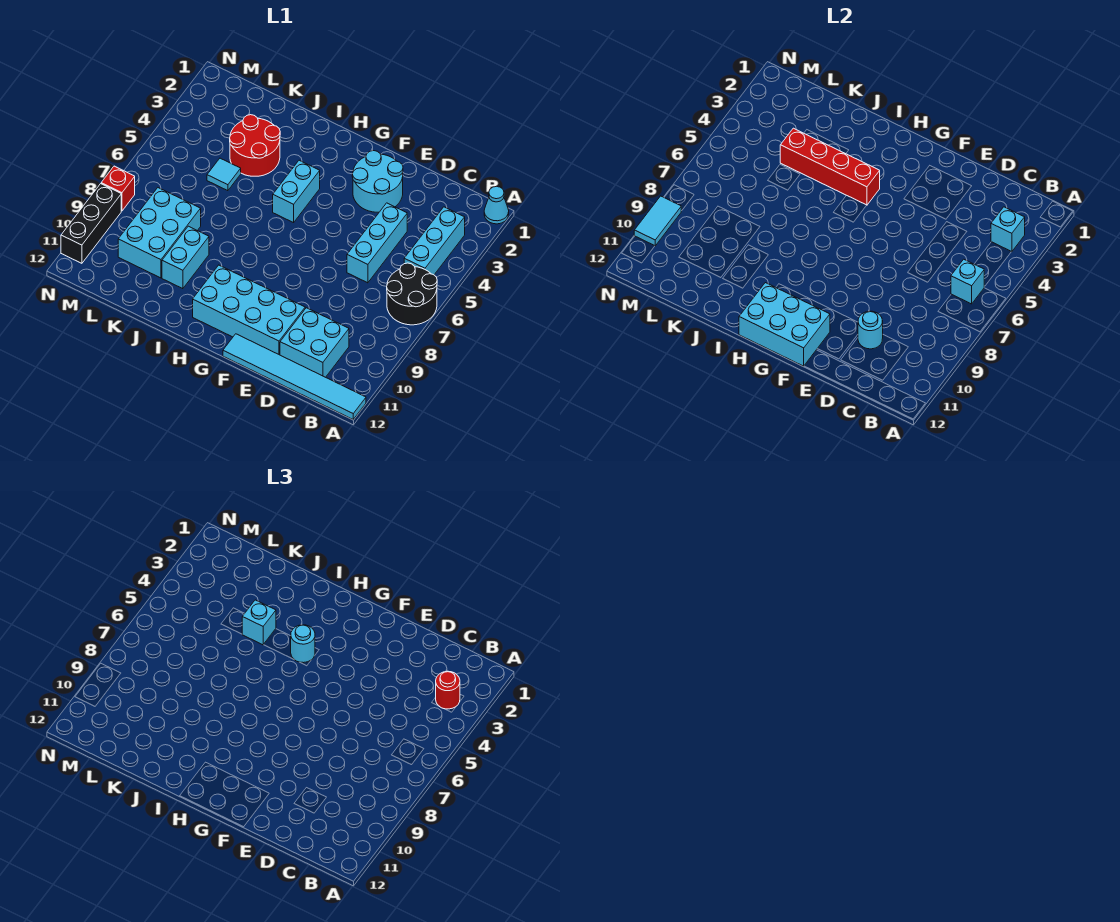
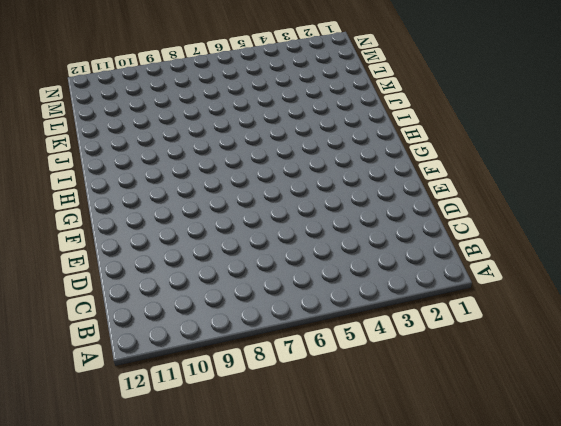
none -> cyan cone A1 level 1
none -> black round brick A6:B7 level 1
none -> cyan tile A12:F12 level 1

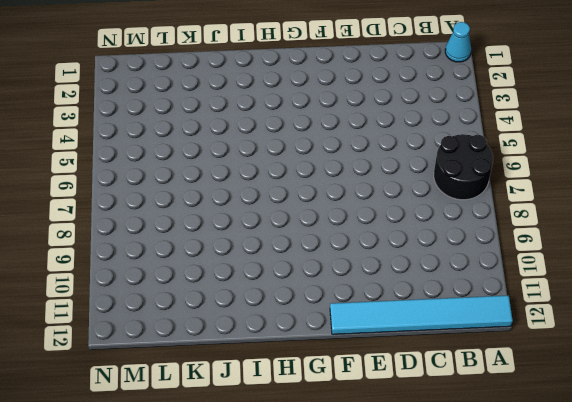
none -> cyan brick B3:B5 level 1
none -> cyan brick C10:D11 level 1
none -> cyan brick D4:D6 level 1

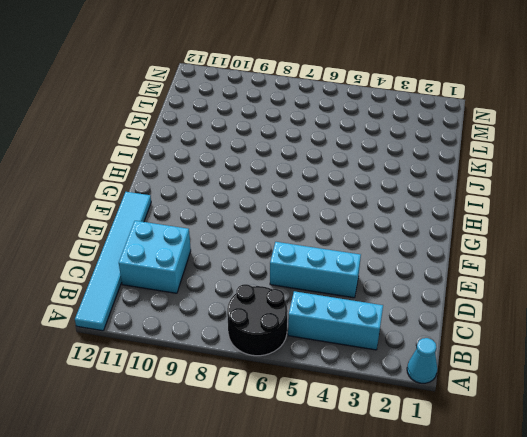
none -> cyan round brick E2:F3 level 1
none -> cyan brick E10:H11 level 1
none -> cyan brick H4:H5 level 1

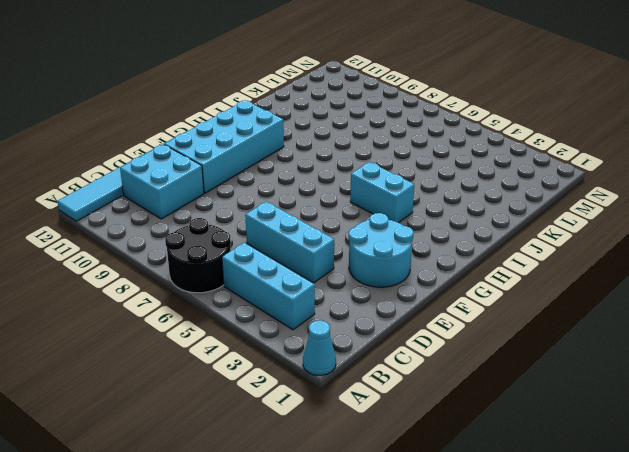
none -> red round brick J3:K4 level 1
none -> cyan brick J9:J10 level 1
none -> cyan tile K5 level 1

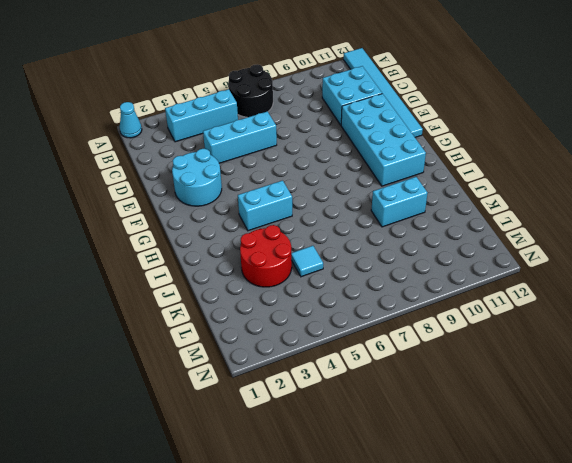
none -> cyan brick K8:L10 level 1
none -> red brick N8 level 1
none -> black brick N9:N11 level 1

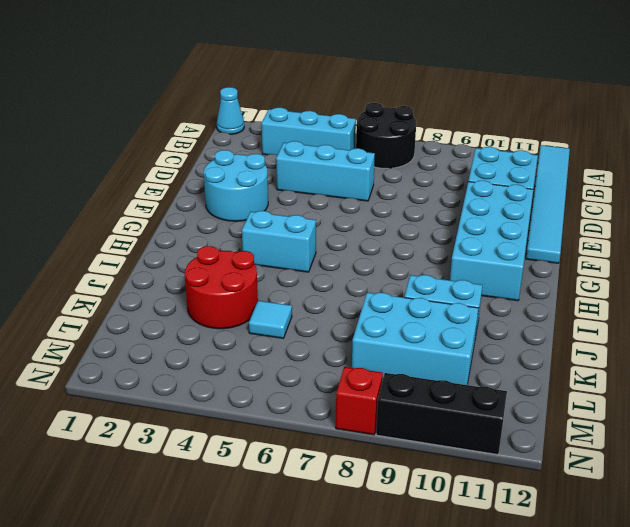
none -> cyan brick B3 level 2
none -> cyan brick B6 level 2
none -> cyan round brick D10 level 2

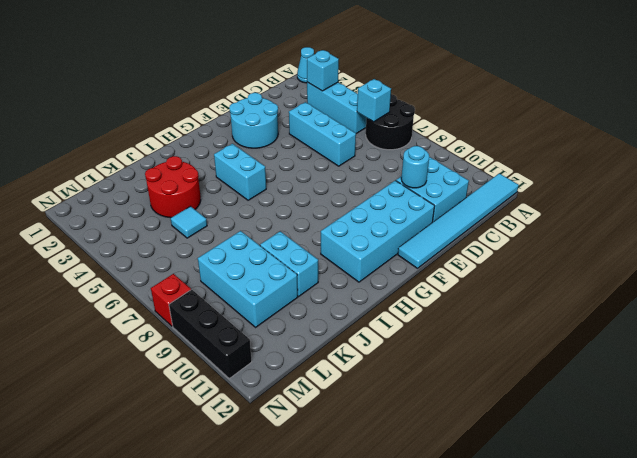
none -> cyan brick F11:H12 level 2
none -> red brick H4:K4 level 2
none -> cyan tile N9:N10 level 2

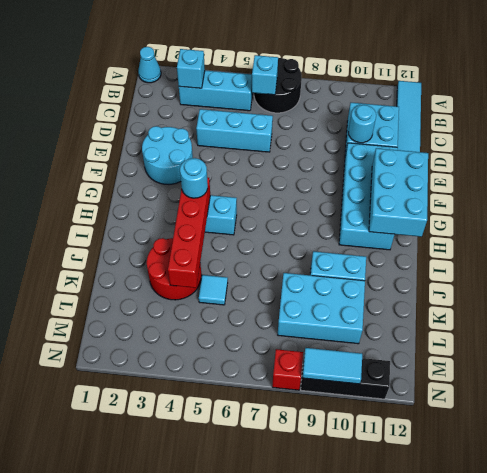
none -> red round brick B3 level 3
none -> cyan brick J4 level 3

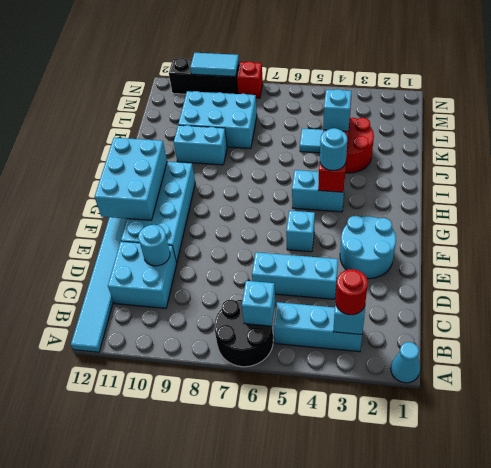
cyan brick F5 level 1 -> none

